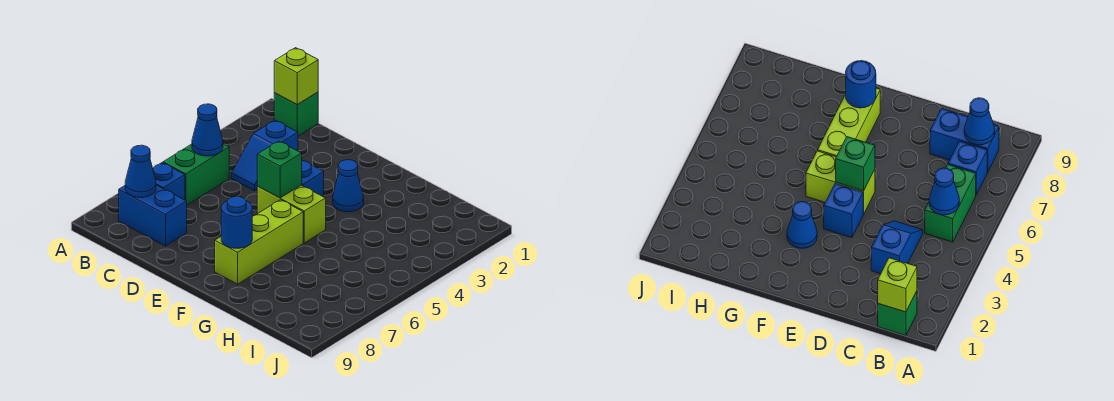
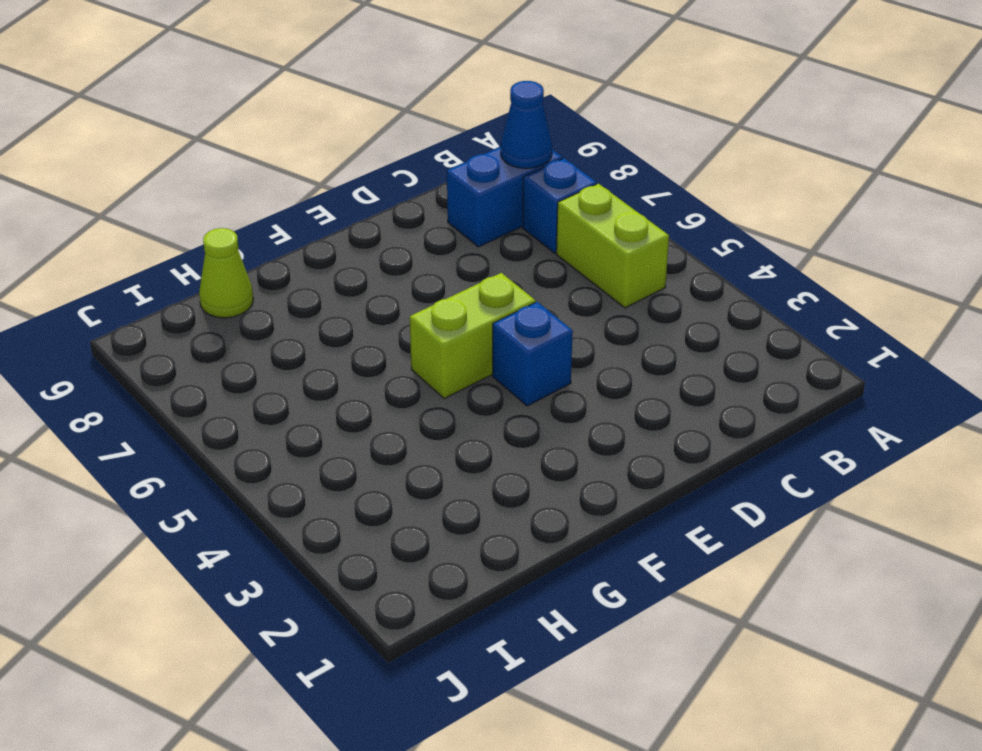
lime brick B5:B6 level 1 -> green brick B5:B6 level 1
lime cone H9 level 1 -> none
none -> green brick B1 level 1
none -> blue slope C3:C4 level 1 top 3
none -> blue cone F3 level 1

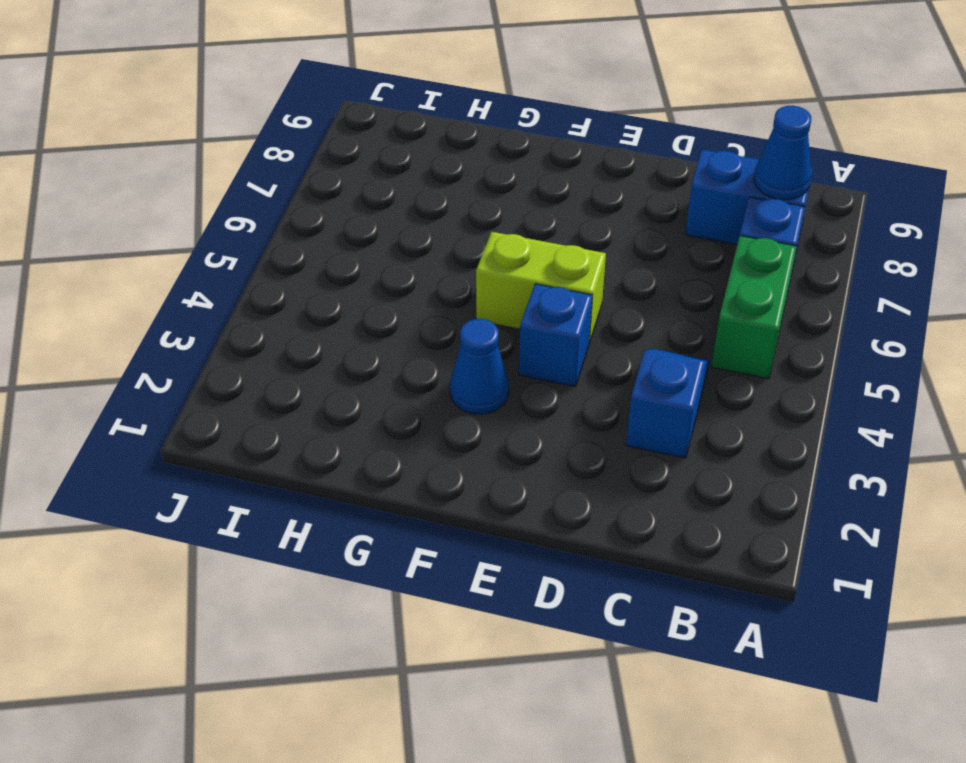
none -> green brick B1 level 1
none -> lime brick F6:F8 level 1
none -> lime brick B1 level 2

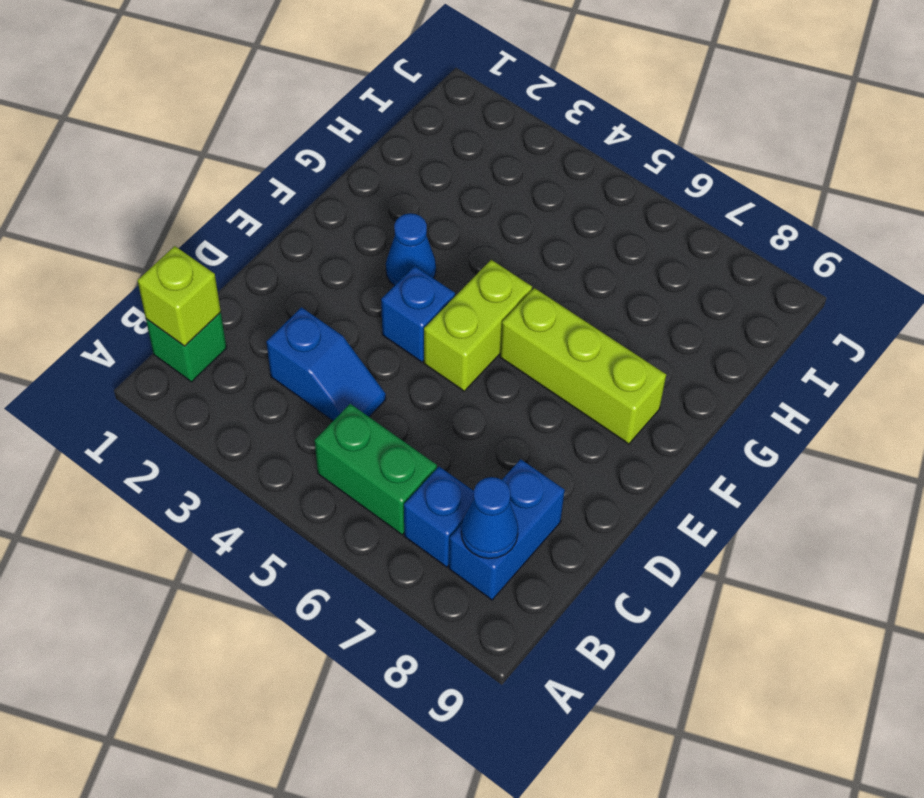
none -> blue cone B5 level 2
none -> green brick E5 level 2
none -> blue round brick F8 level 2

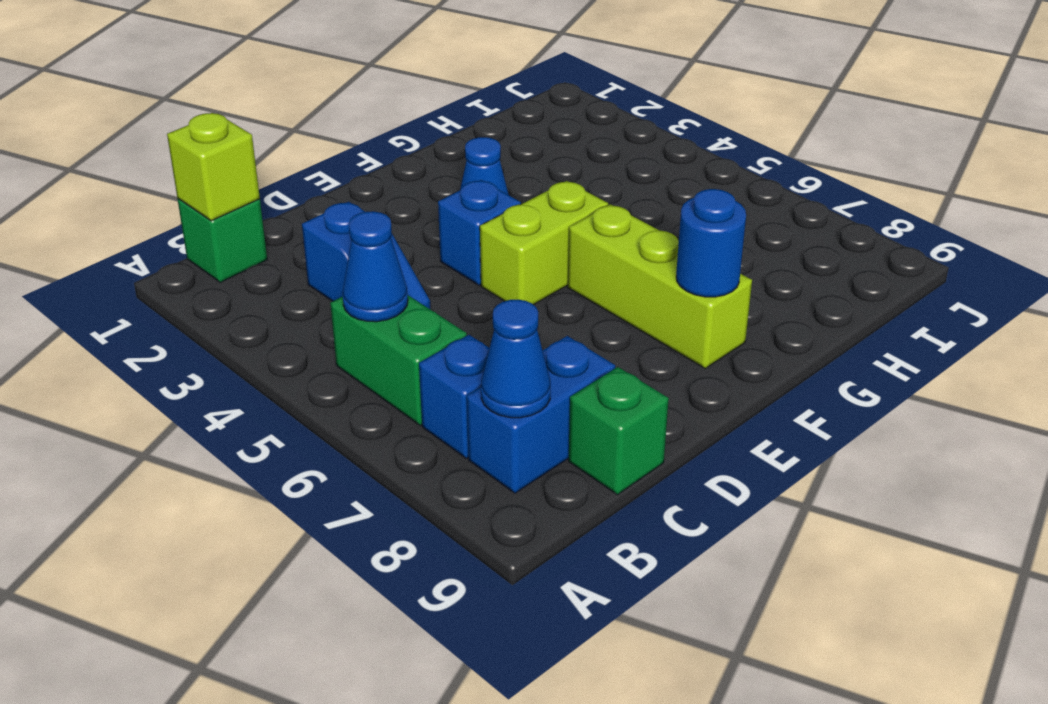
green brick C9 level 1 -> green brick E5 level 2

